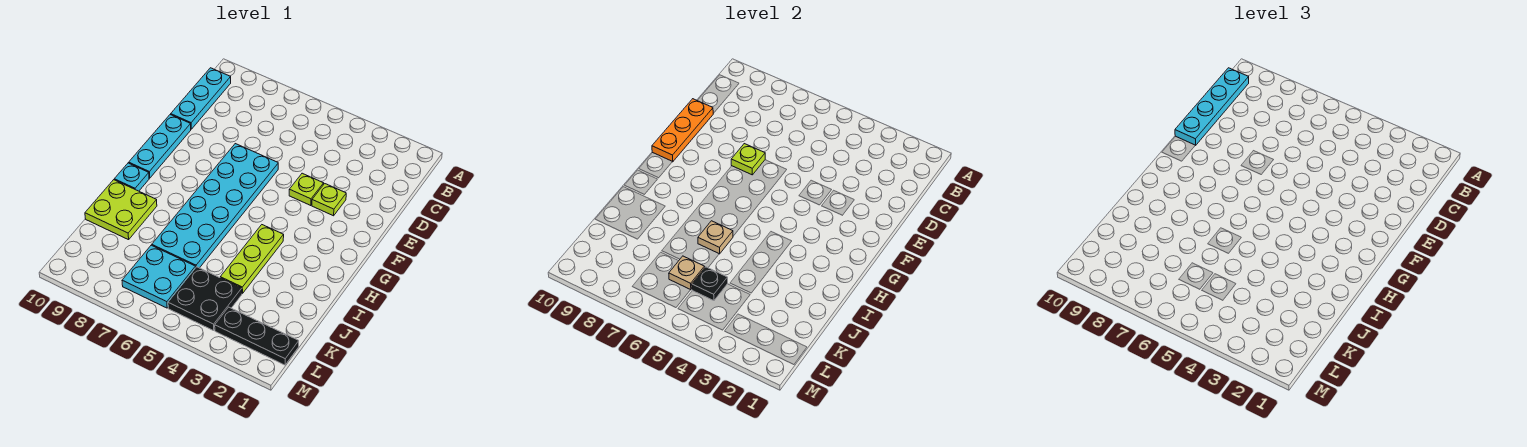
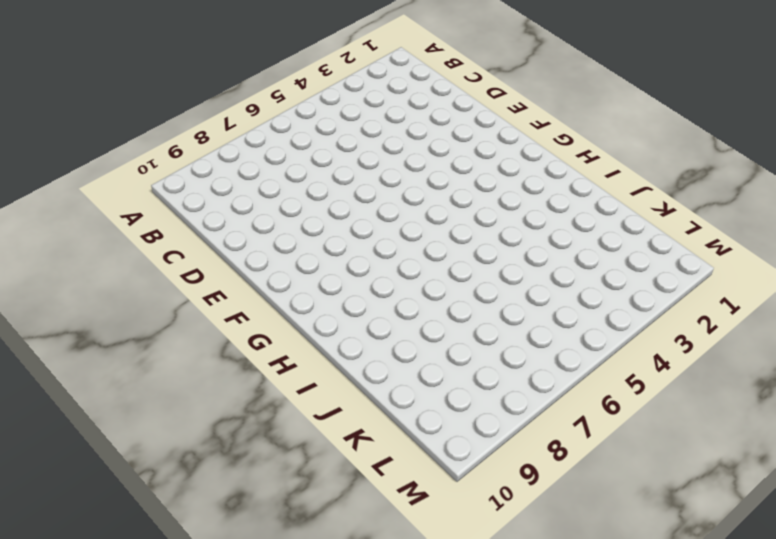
none -> cyan plate B10:D10 level 1
none -> lime plate E3 level 1
none -> lime plate E4 level 1

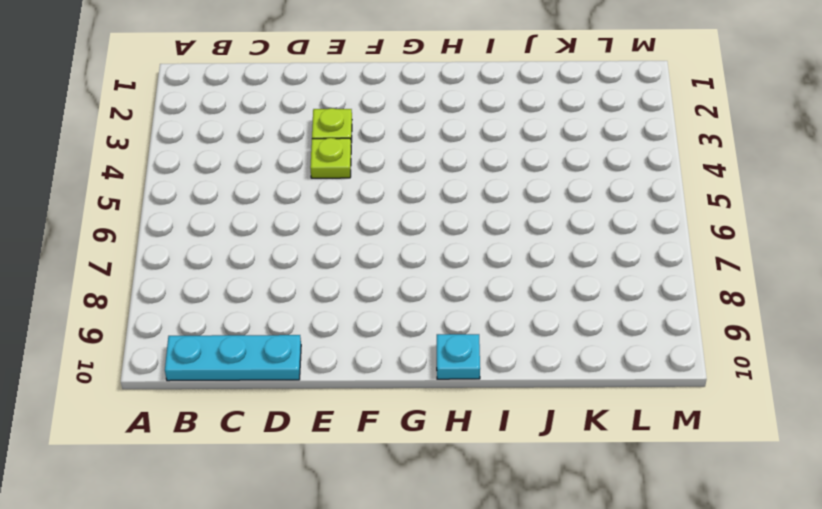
none -> cyan plate E6:J7 level 1
none -> cyan plate E10:G10 level 1
none -> lime plate H4:J4 level 1

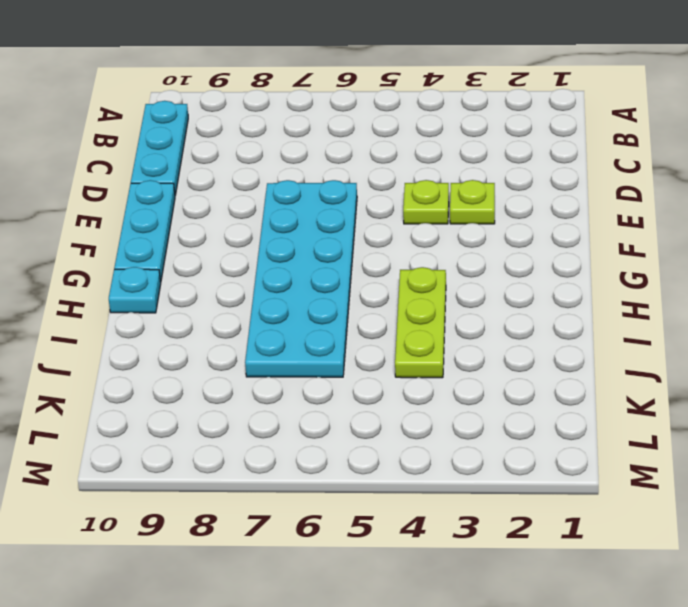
none -> lime plate I9:J10 level 1
none -> black plate K4:L5 level 1
none -> cyan plate K6:L7 level 1

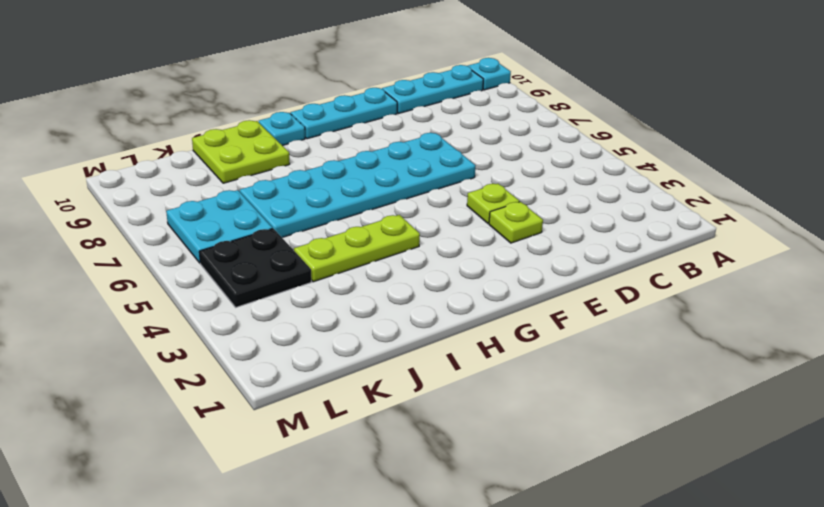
cyan plate A10 level 1 -> none
none -> black plate L1:L3 level 1
none -> orange plate D10:F10 level 2
none -> lime plate E7 level 2

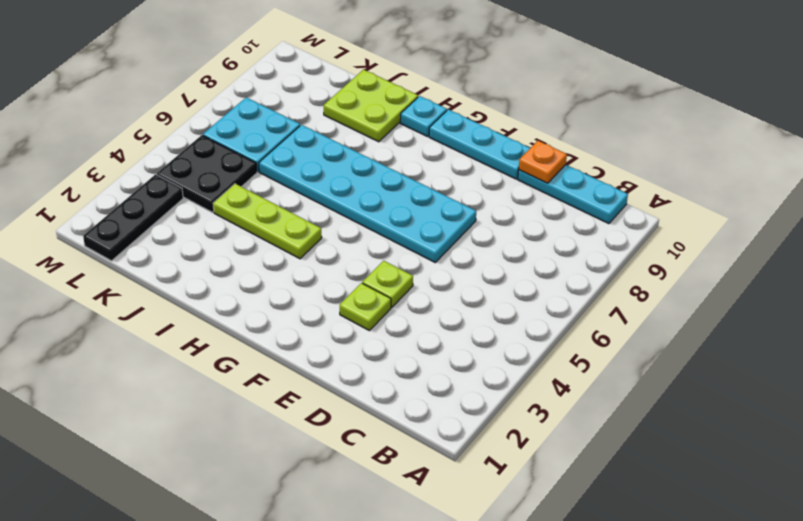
orange plate D10 level 2 -> orange plate D10:F10 level 2
none -> lime plate E7 level 2
none -> tan plate I6 level 2
none -> black plate K5 level 2

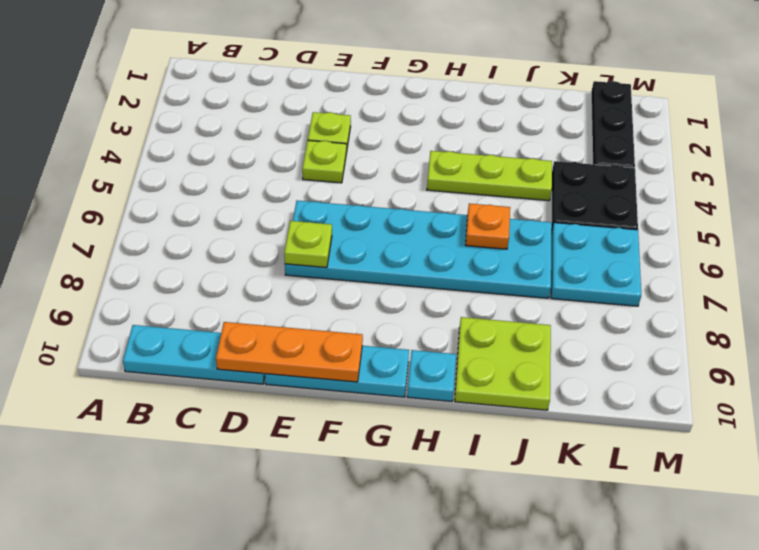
orange plate I6 level 2 -> tan plate I6 level 2
none -> black plate K5 level 2
none -> tan plate K6 level 2
none -> cyan plate B10:E10 level 3

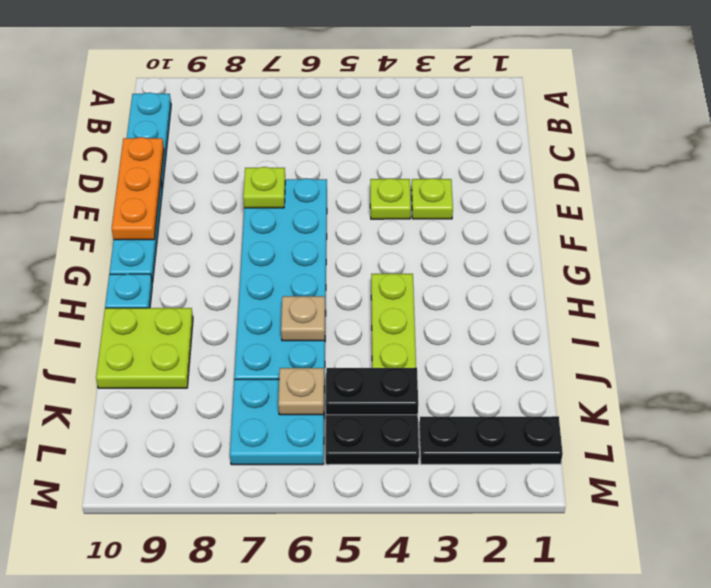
black plate K4:K5 level 2 -> black plate K5 level 2
none -> cyan plate B10:E10 level 3

